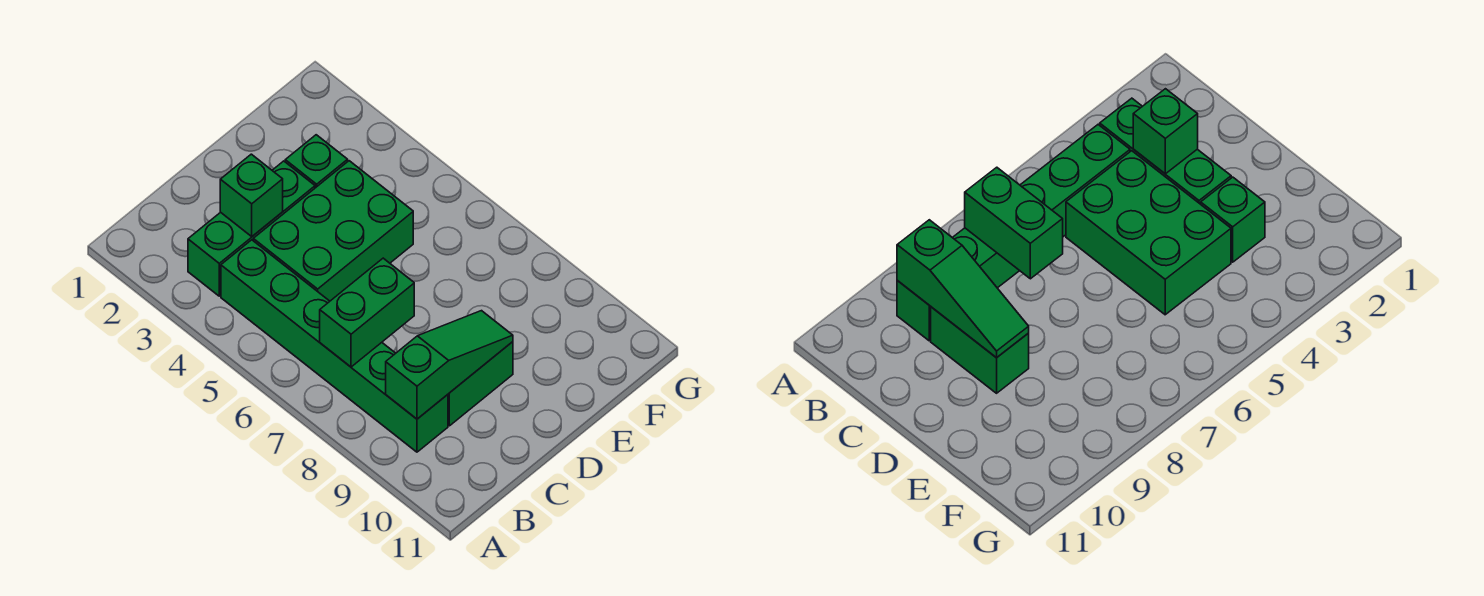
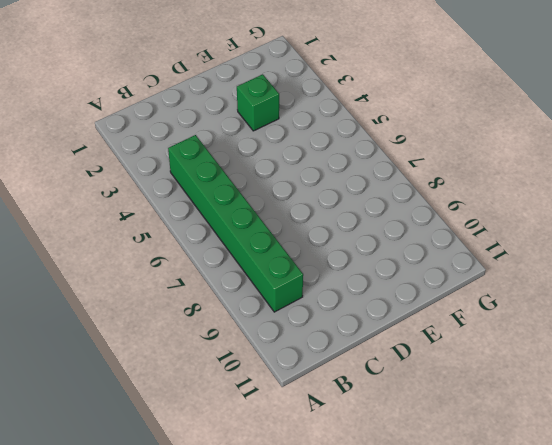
none -> green brick B3:D3 level 1
none -> green brick C4:E5 level 1

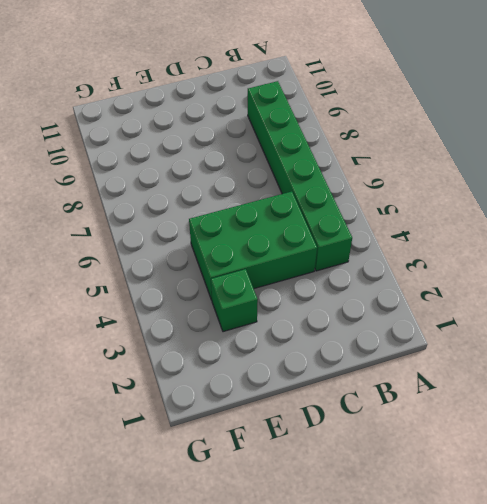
none -> green brick B3:D3 level 1
none -> green brick C9:D9 level 1

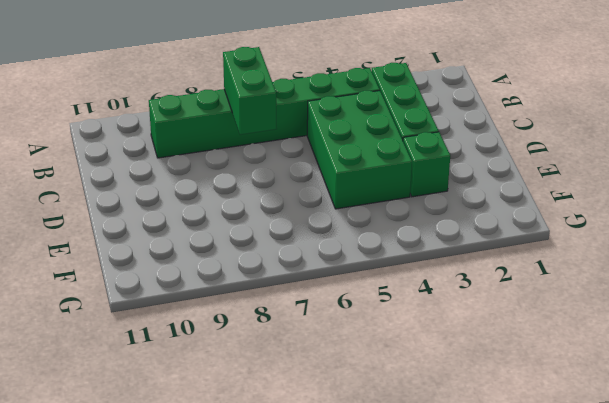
none -> green brick C9:D9 level 1
none -> green slope B9:D9 level 2 top B

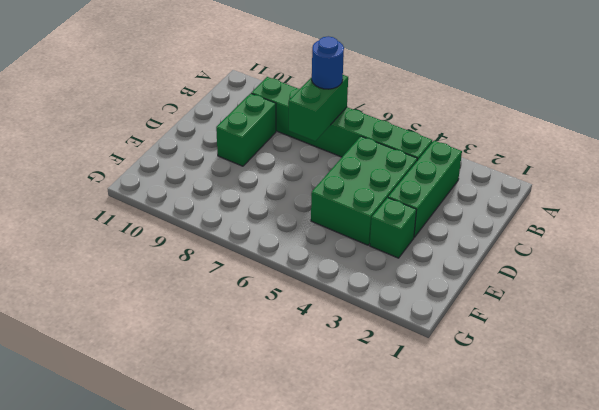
blue round brick B7 level 3 -> none
none -> green slope B9:D9 level 2 top B
none -> green brick C3 level 2

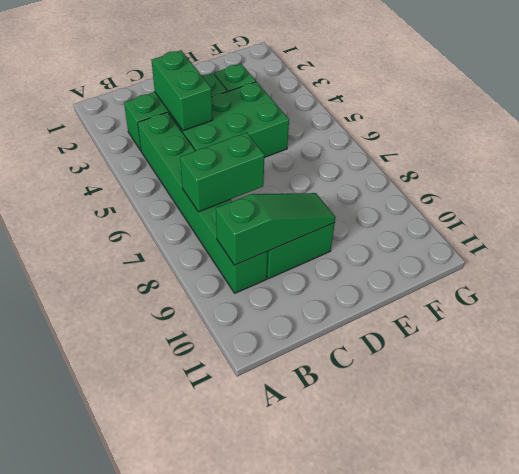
green brick C3:C4 level 2 -> green brick C3 level 2

